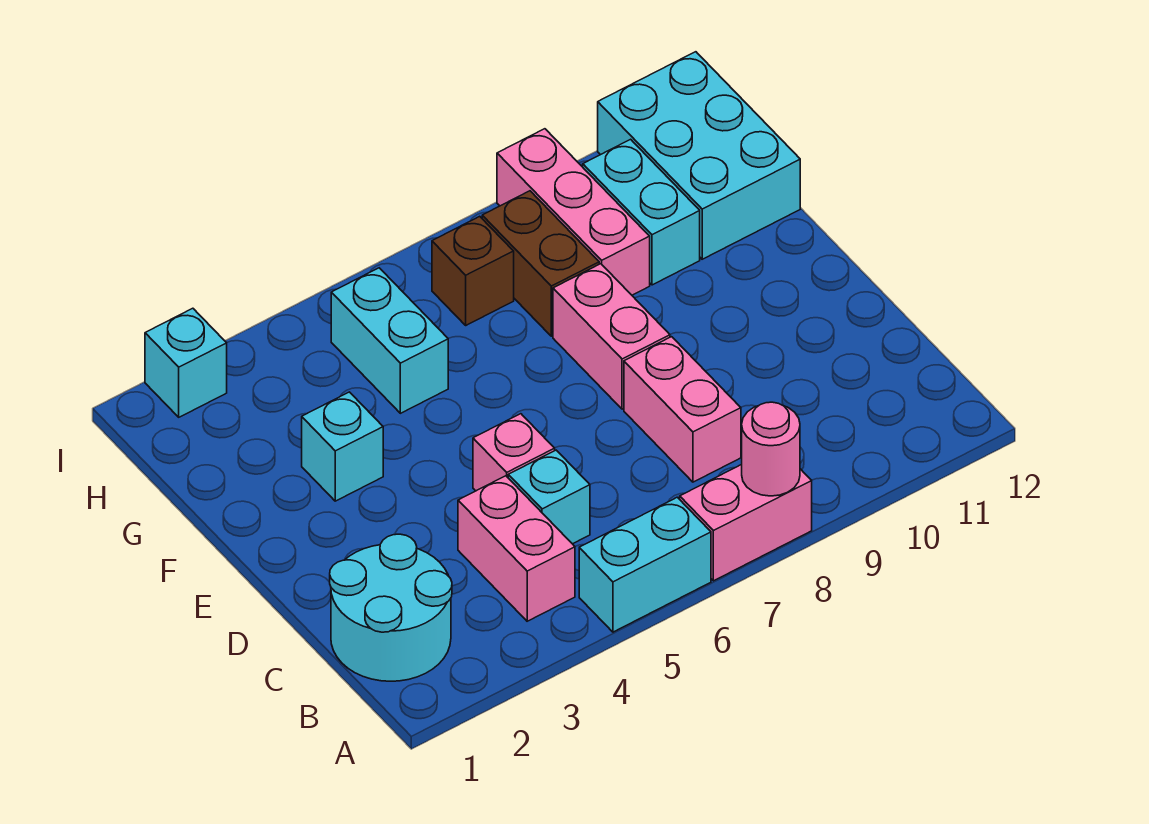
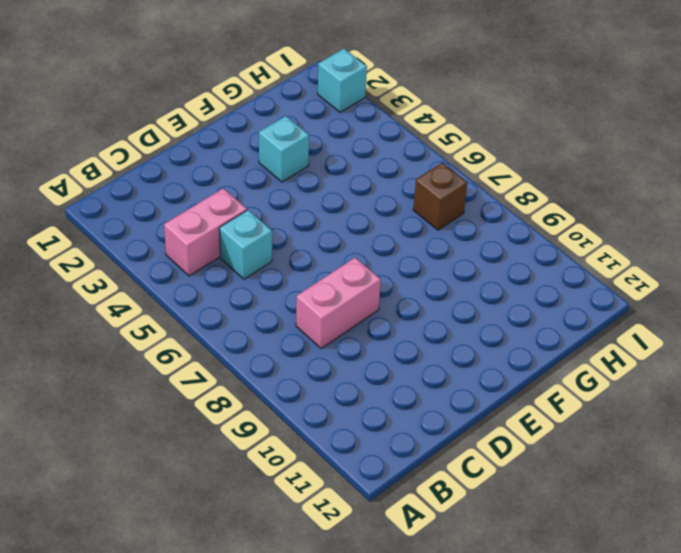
none -> cyan brick A5:A6 level 1
none -> pink brick A7:A8 level 1
none -> cyan round brick B1:C2 level 1

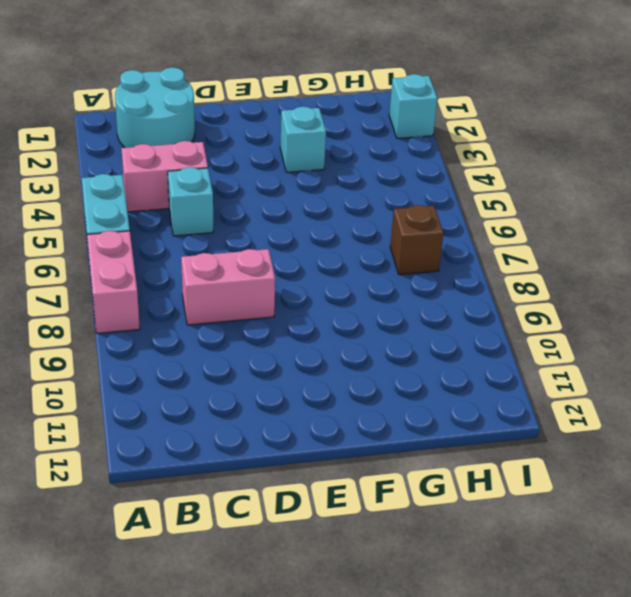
none -> pink brick D5 level 1
none -> pink brick E8:F8 level 1
none -> cyan brick G5:H5 level 1

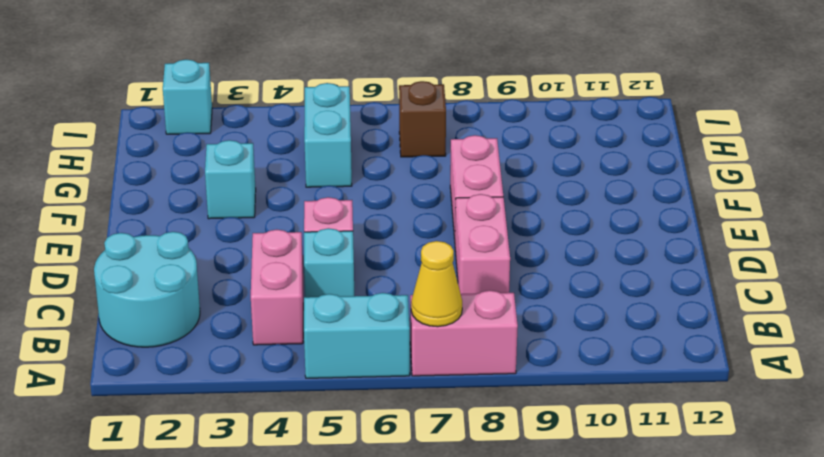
yellow cone A7 level 2 -> none
none -> brown brick G8:H8 level 1
none -> pink brick G9:I9 level 1
none -> cyan brick G10:H10 level 1

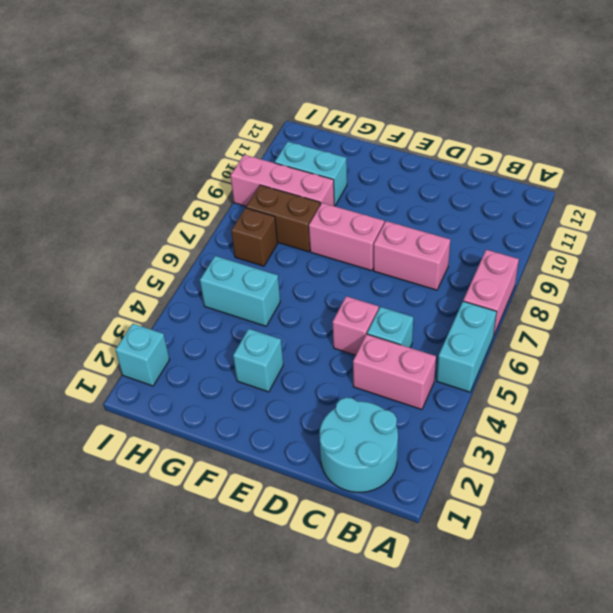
none -> cyan brick G11:I12 level 1
none -> pink round brick A8 level 2

